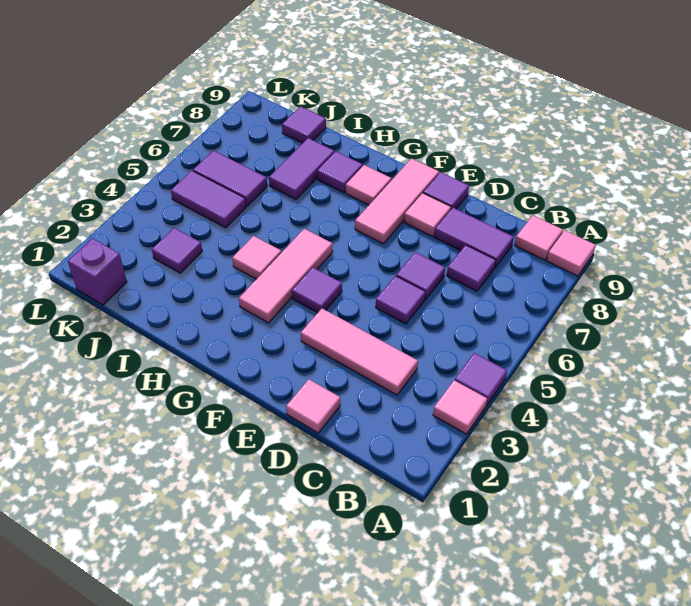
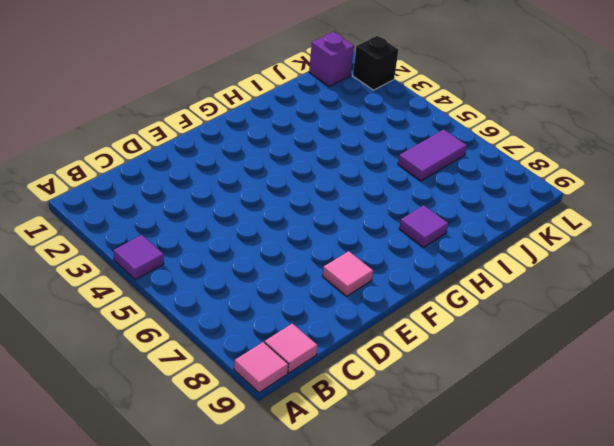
black brick L2 level 1 -> none
none -> pink tile A3 level 1
none -> pink tile C3:E3 level 1
none -> purple tile C7 level 1

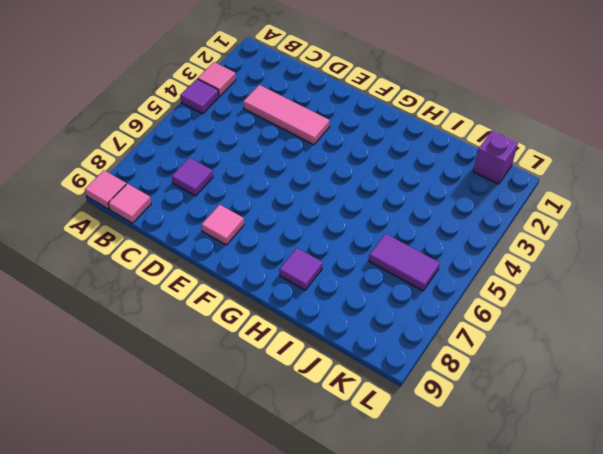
none -> purple tile C8:D8 level 1
none -> pink tile D1 level 1
none -> purple tile D5 level 1

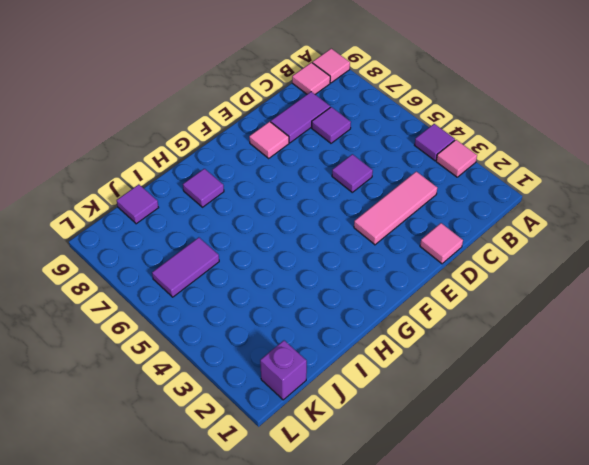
none -> purple tile D6 level 1
none -> purple tile E9 level 1
none -> purple tile F4 level 1

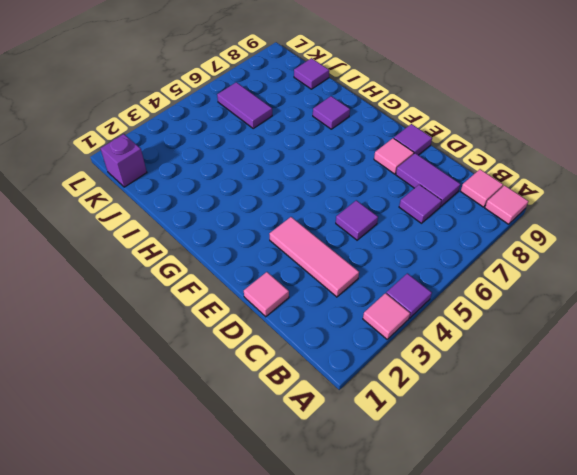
none -> purple tile D6 level 1
none -> purple tile F4 level 1
none -> pink tile F7:F9 level 1

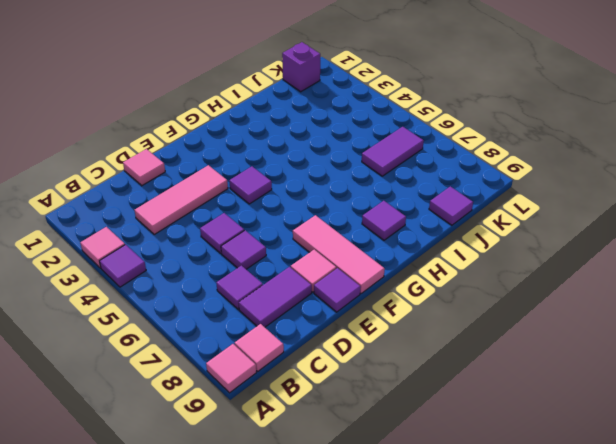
none -> pink tile G3:G5 level 1
none -> pink tile G8 level 1
none -> pink tile H4 level 1

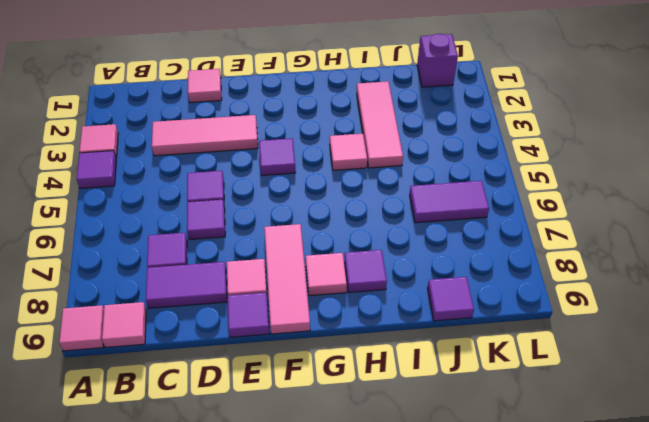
pink tile I2:I4 level 1 -> pink tile G3:G5 level 1
none -> purple tile I7:I8 level 1
none -> purple tile J3 level 1
none -> purple tile J5:K5 level 1

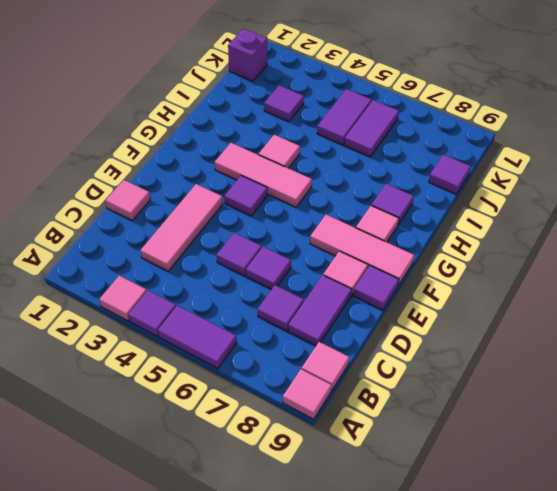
purple tile A5:A6 level 1 -> purple tile I7:I8 level 1

